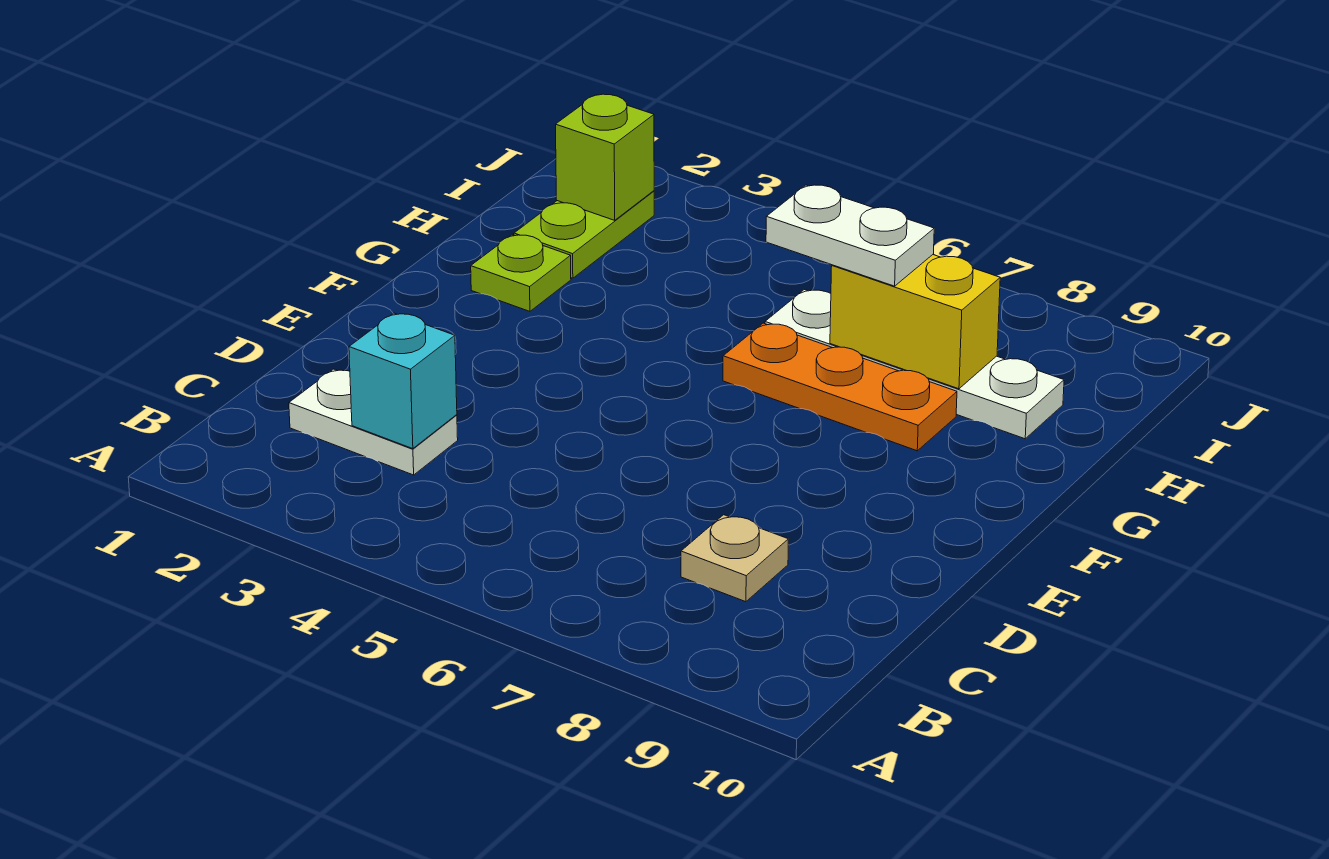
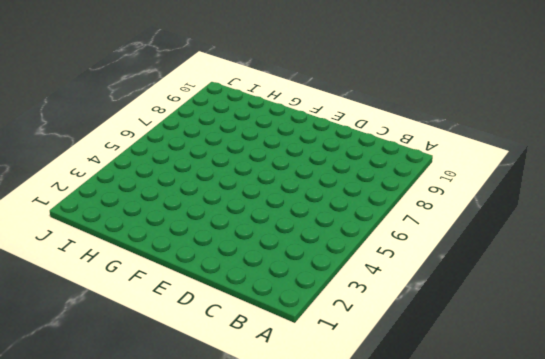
none -> white plate C2:C3 level 1
none -> tan plate C8 level 1

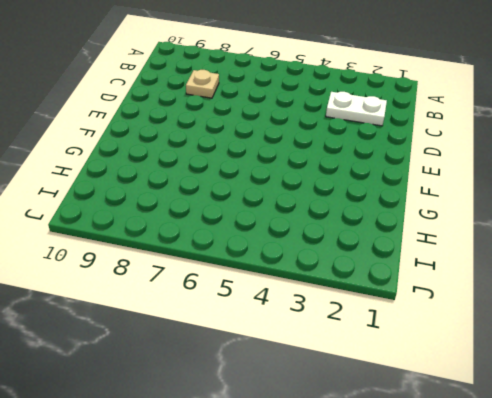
none -> lime plate G2 level 1
none -> orange plate G6:G8 level 1

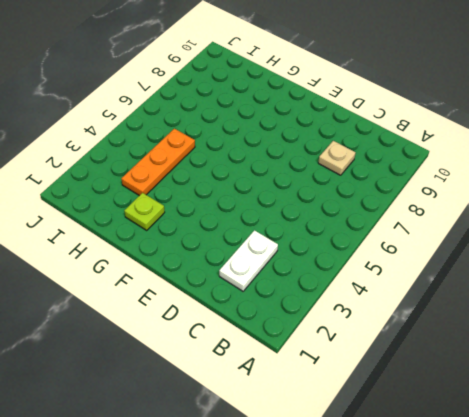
orange plate H3:H5 level 1 -> orange plate G6:G8 level 1
none -> lime plate H2:I2 level 1
none -> white plate H6:H9 level 1

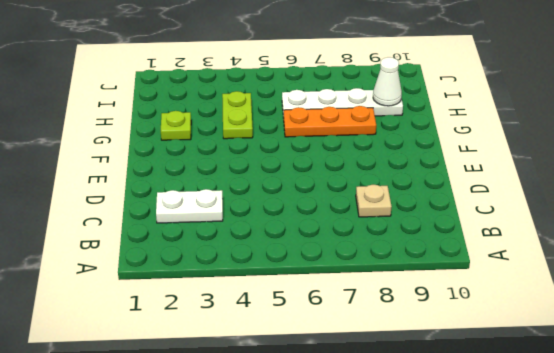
lime plate G4:H4 level 1 -> lime plate H2:I2 level 1
white cone H9 level 2 -> none
none -> cyan brick C3 level 2
none -> yellow brick H7:H8 level 2

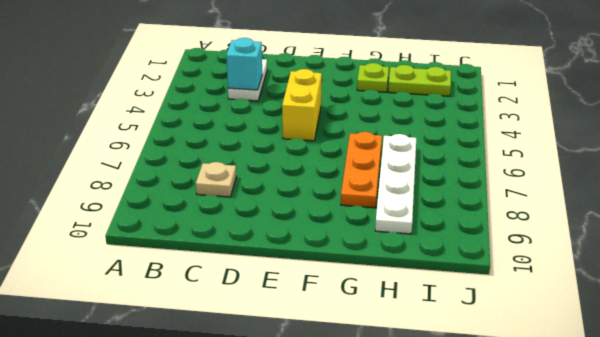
yellow brick E4:E5 level 1 -> yellow brick H7:H8 level 2
none -> lime brick I2 level 2
none -> white plate H6:H7 level 3

